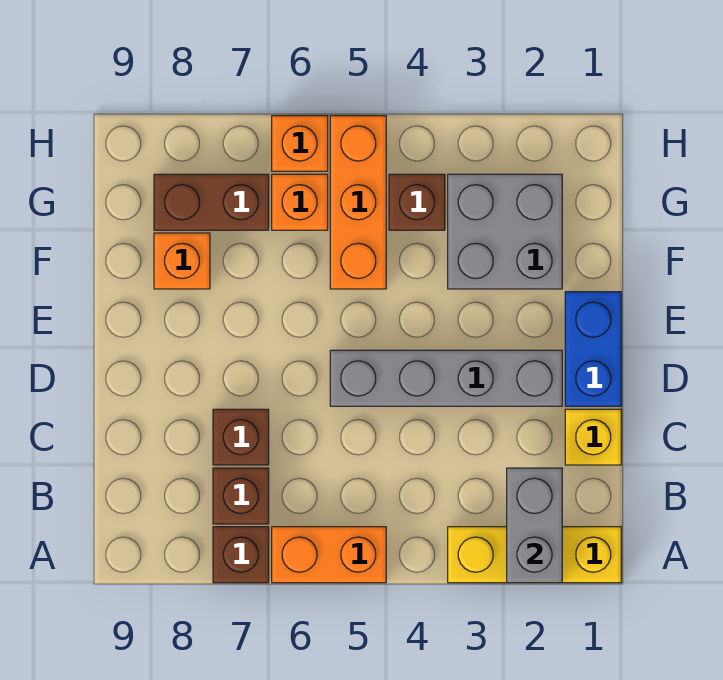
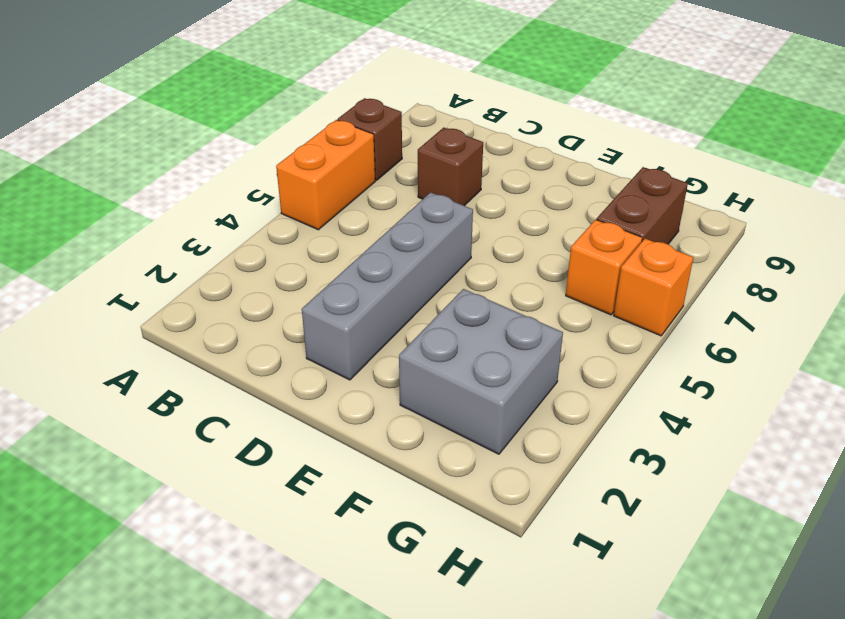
none -> yellow brick A1:A3 level 1
none -> brown brick B7 level 1
none -> yellow brick C1 level 1

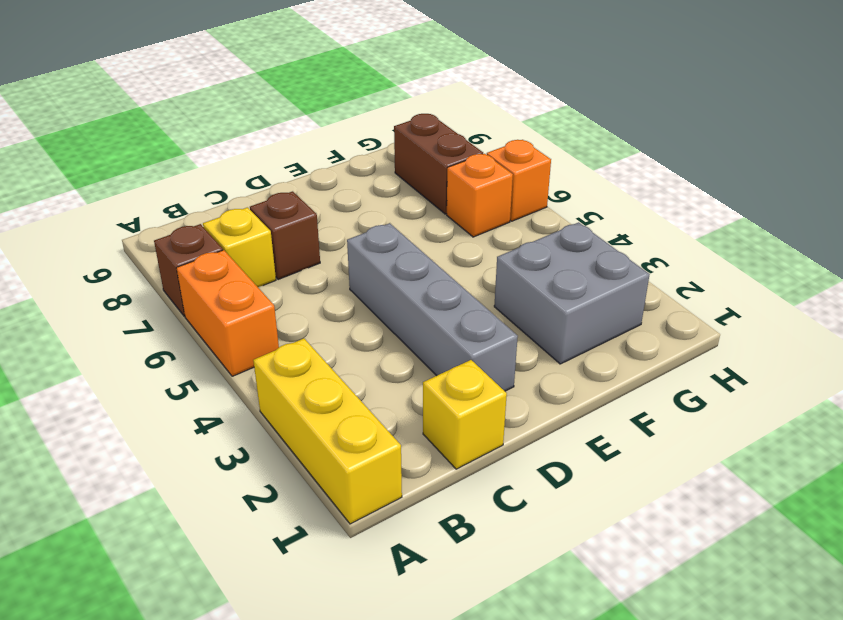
yellow brick B7 level 1 -> brown brick B7 level 1
none -> blue brick D1:E1 level 1
none -> orange brick F5:H5 level 1
none -> orange brick F8 level 1

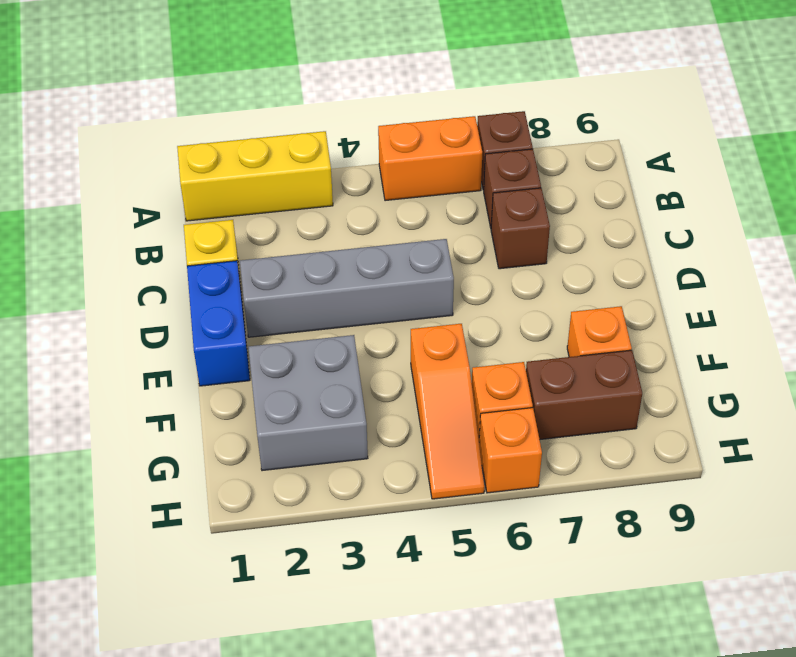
orange slope F5:H5 level 1 top F -> orange brick F5:H5 level 1
none -> brown brick G4 level 1
none -> grey brick A2:B2 level 2

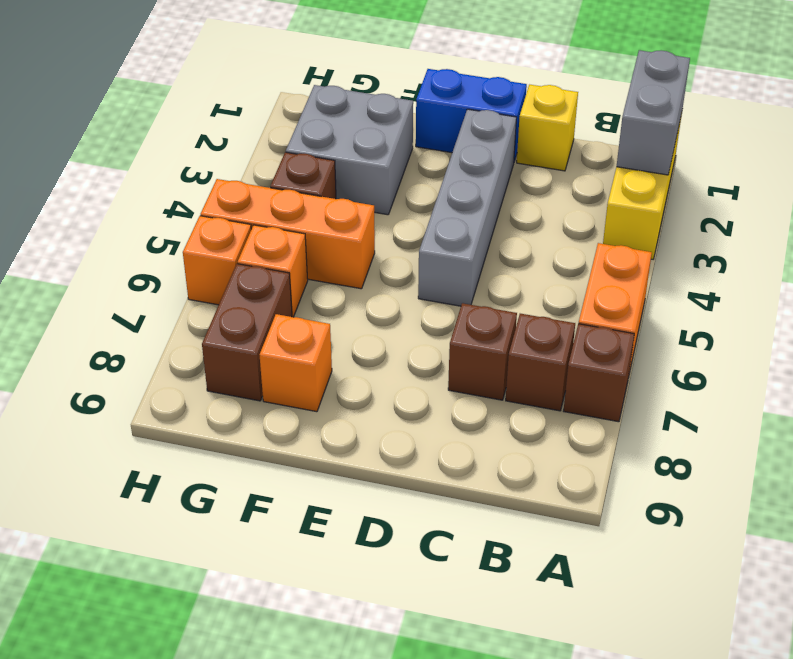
grey brick A1:A2 level 2 -> grey brick A2:B2 level 2

